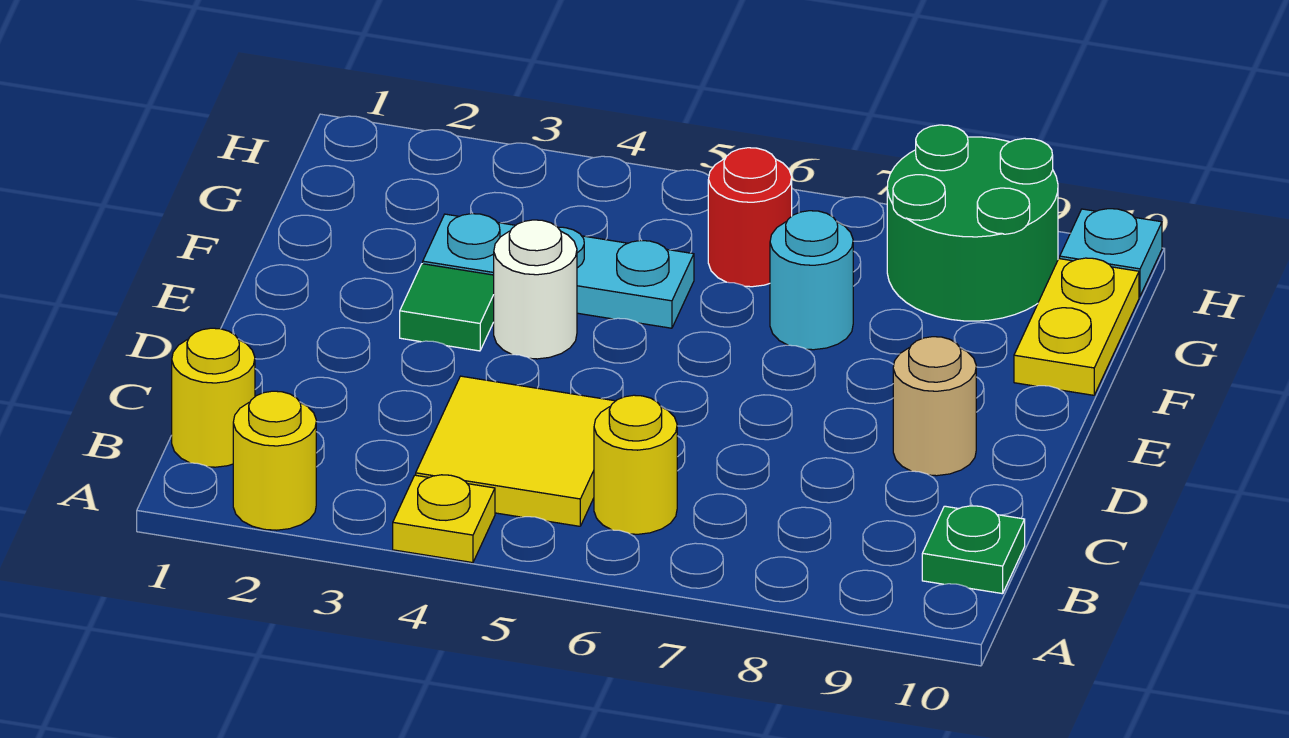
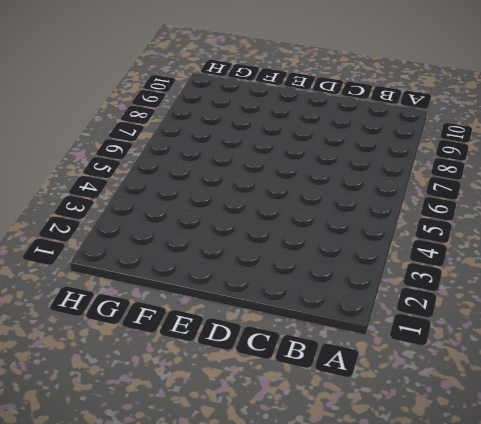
none -> yellow round brick A2 level 1
none -> yellow plate A4 level 1
none -> yellow round brick B1 level 1

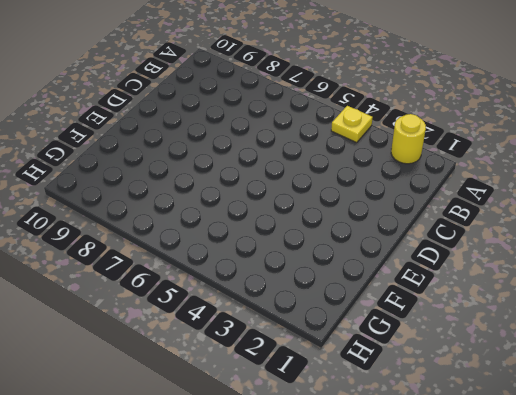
none -> yellow round brick B1 level 1
none -> yellow tile B4:C5 level 1
none -> yellow round brick B6 level 1

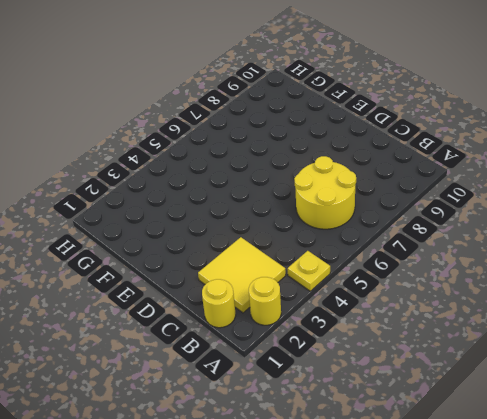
yellow tile B2:C3 level 1 -> yellow tile B4:C5 level 1
yellow round brick B6:C7 level 1 -> yellow round brick B6 level 1
none -> green plate B10 level 1
none -> tan round brick D9 level 1
none -> green tile E3 level 1

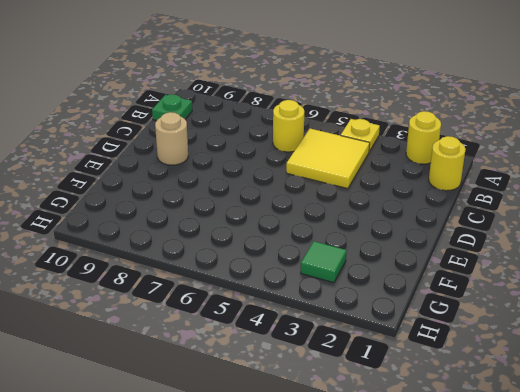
green tile G3 level 1 -> green tile E3 level 1
none -> white round brick E4 level 1
none -> cyan plate F3:F5 level 1
none -> cyan round brick F7 level 1

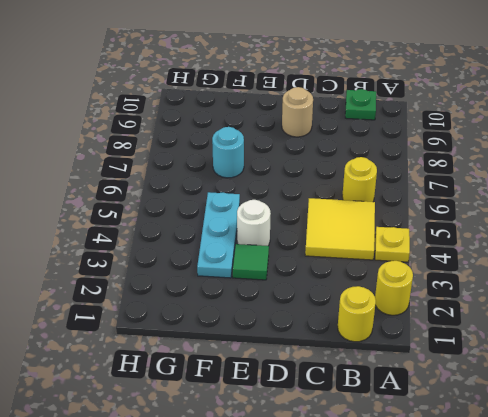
none -> yellow plate F10:G10 level 1
none -> red round brick G6 level 1
none -> green round brick G8:H9 level 1

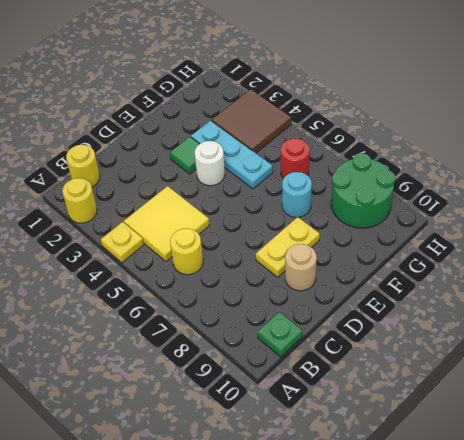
yellow plate D8:E8 level 1 -> yellow plate F10:G10 level 1
brown tile G3:H4 level 1 -> none
none -> cyan plate H10 level 1

